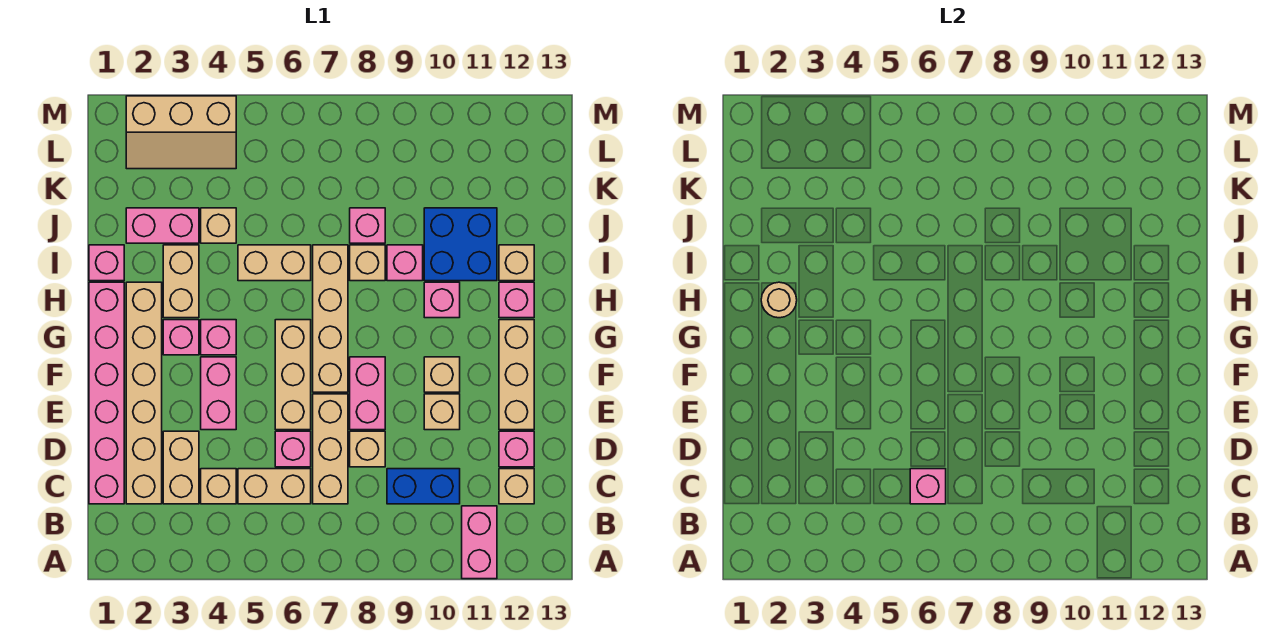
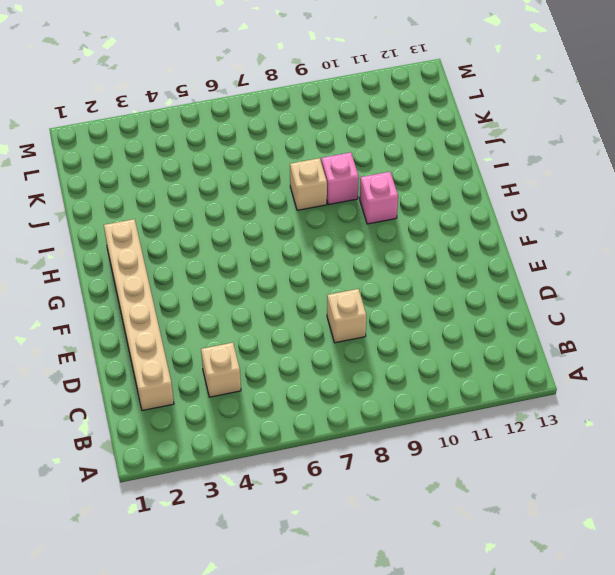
none -> pink brick A11:B11 level 1
none -> pink brick C1:H1 level 1
none -> tan brick C3:D3 level 1
none -> tan brick C5:C6 level 1

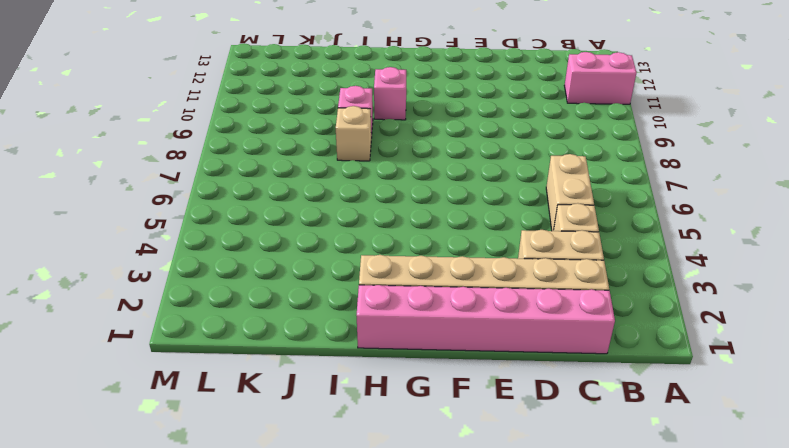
none -> tan brick C7:E7 level 1
none -> blue brick C9:C10 level 1
none -> tan brick C12 level 1
none -> pink brick D6 level 1

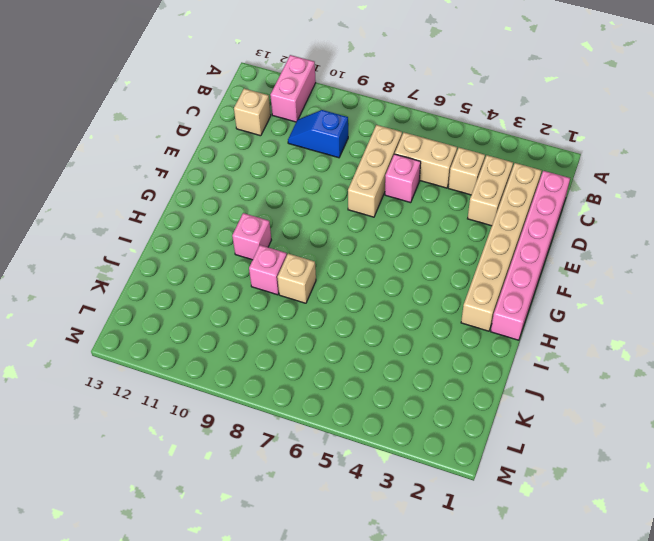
blue slope C9:C10 level 1 top 9 -> blue brick C9:C10 level 1
none -> tan brick D8 level 1
none -> pink brick D12 level 1
none -> pink brick E4:F4 level 1
none -> tan brick E6:G6 level 1

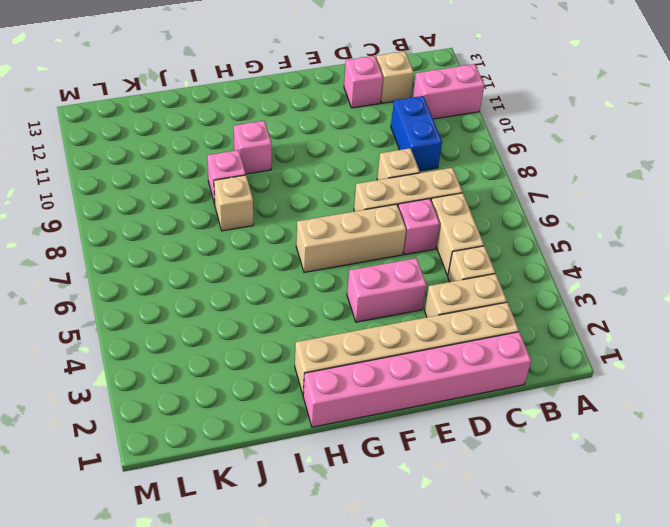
none -> pink brick E8:F8 level 1
none -> tan brick E10 level 1
none -> tan brick E12:G12 level 1
none -> tan brick F7:I7 level 1

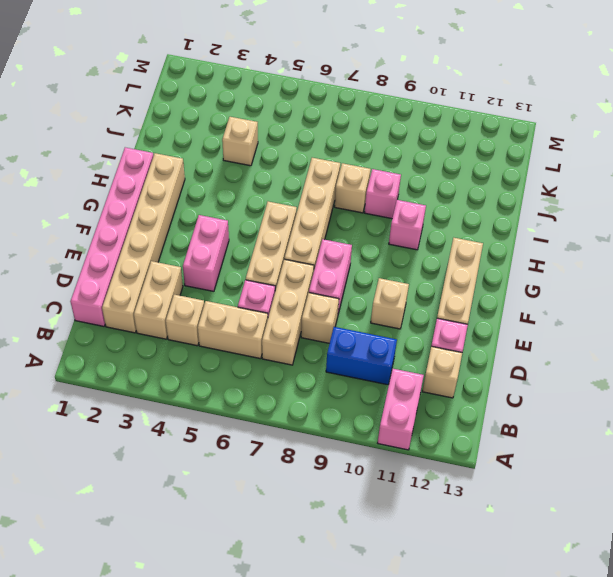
none -> tan brick F10 level 1
none -> pink brick G3 level 1
none -> pink brick G4 level 1
none -> tan brick H3:I3 level 1

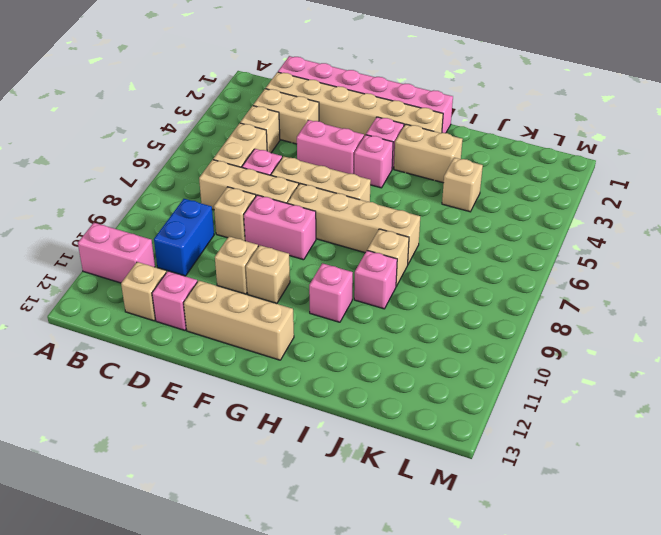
none -> pink brick H12 level 1
none -> pink brick I1 level 1
none -> tan brick I5:I6 level 1
none -> blue brick I10:J11 level 1

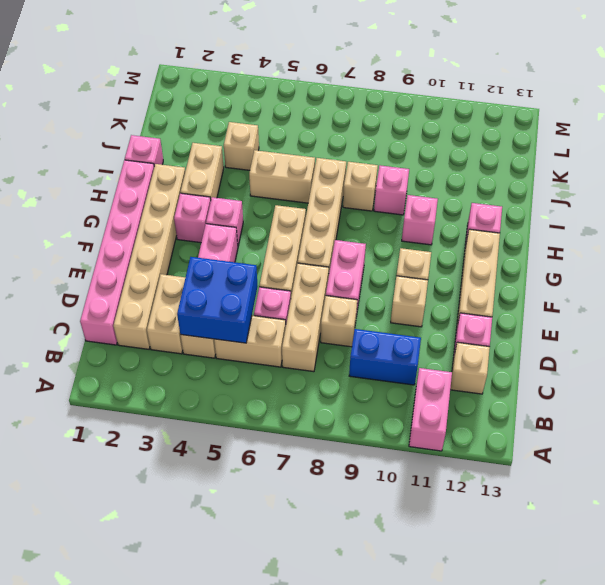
blue brick C4:D5 level 2 -> blue brick I10:J11 level 1
none -> tan brick I12 level 1
none -> pink brick J2:J3 level 1
none -> pink brick J8 level 1
none -> tan slope L2:M4 level 1 top M

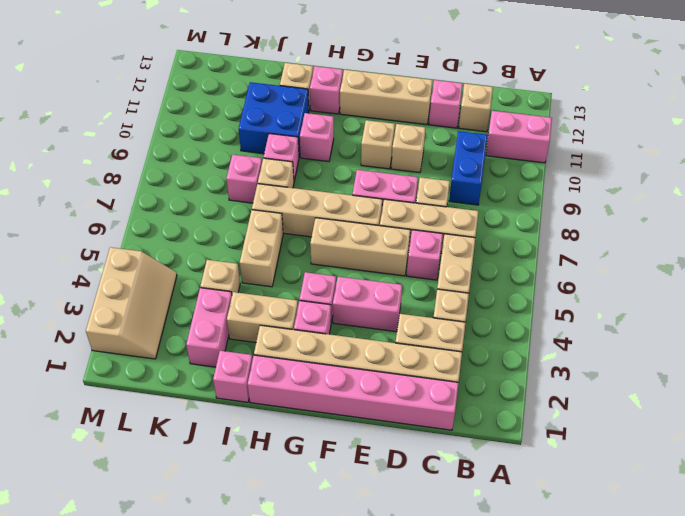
none -> pink brick C6 level 2
none -> tan round brick H2 level 2

